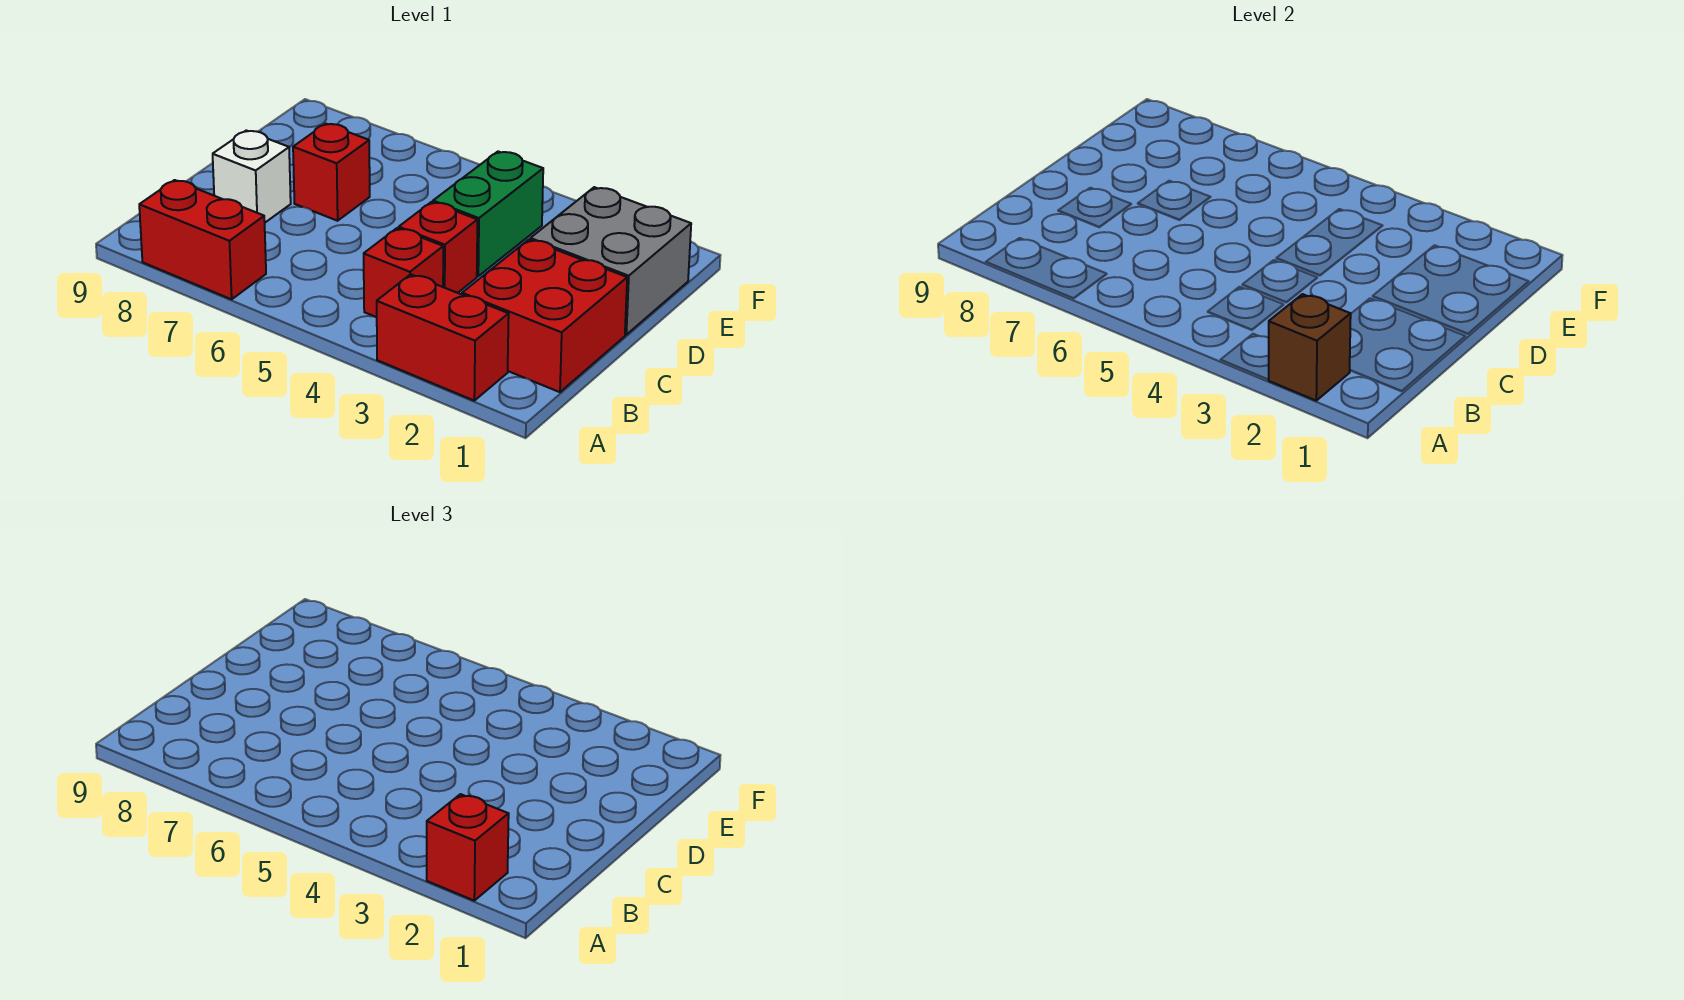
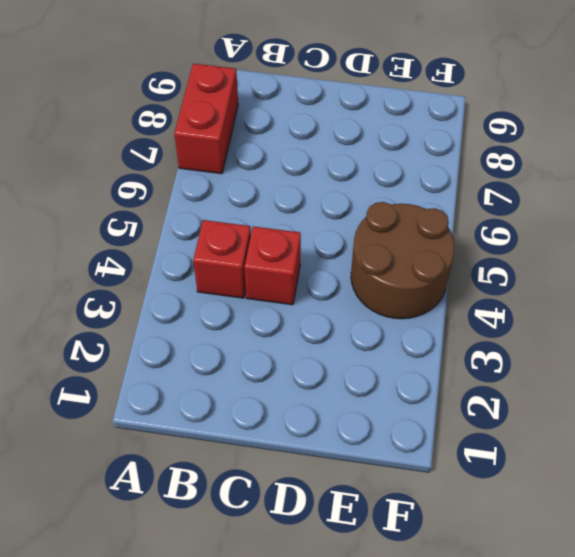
brown round brick E4:F5 level 1 -> green brick D4:E4 level 1
none -> red brick A2:A3 level 1
none -> red brick B1:C2 level 1

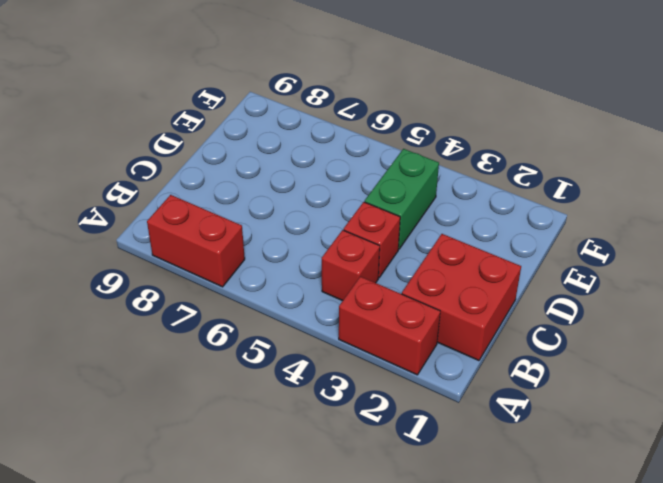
none -> white brick C8 level 1
none -> grey brick D1:E2 level 1

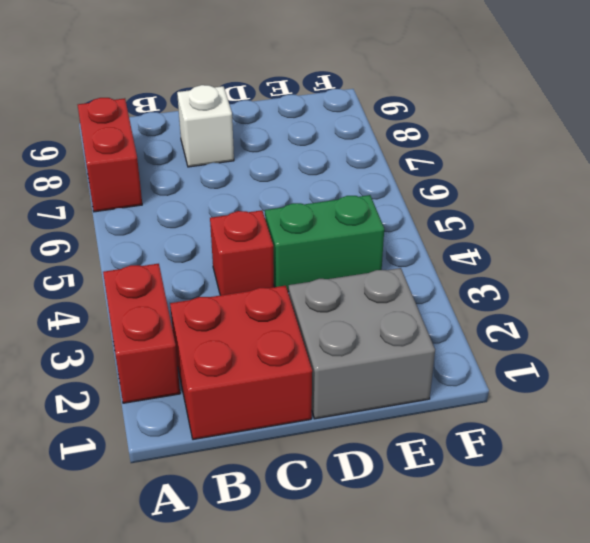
none -> red brick B4 level 1
none -> red brick D7 level 1

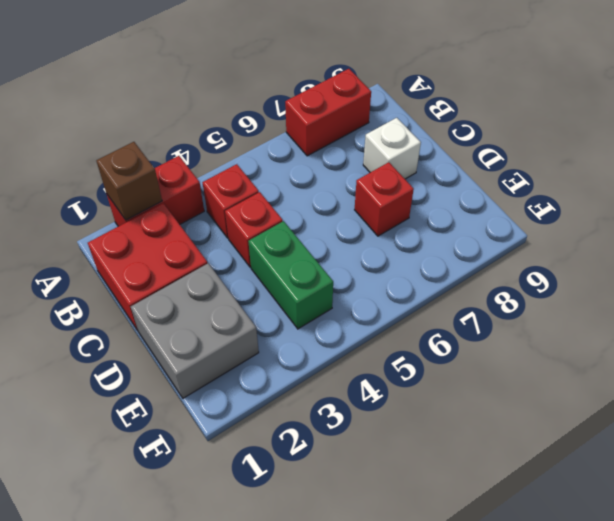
none -> red brick A2 level 3

